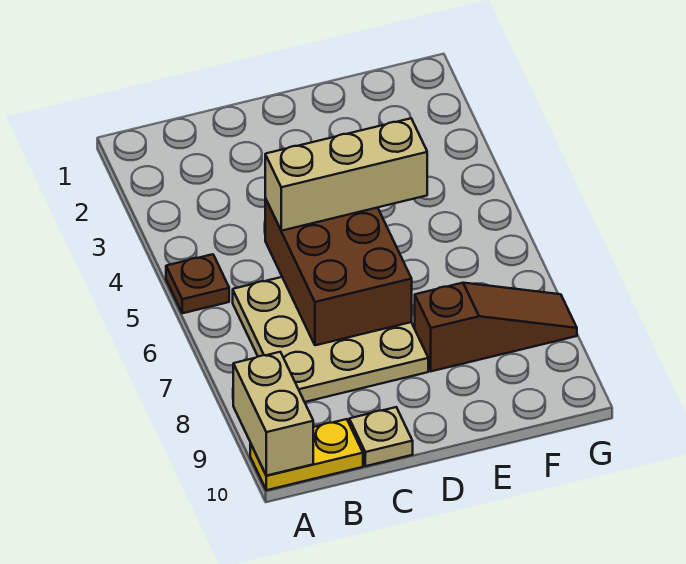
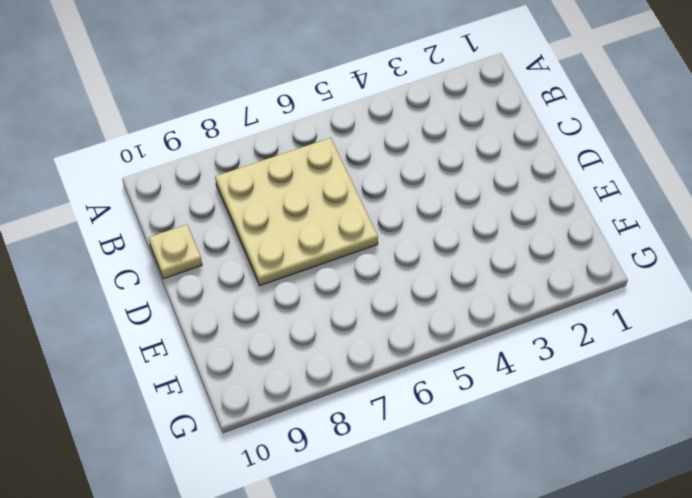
none -> brown plate A5 level 1
none -> yellow plate A10:B10 level 1

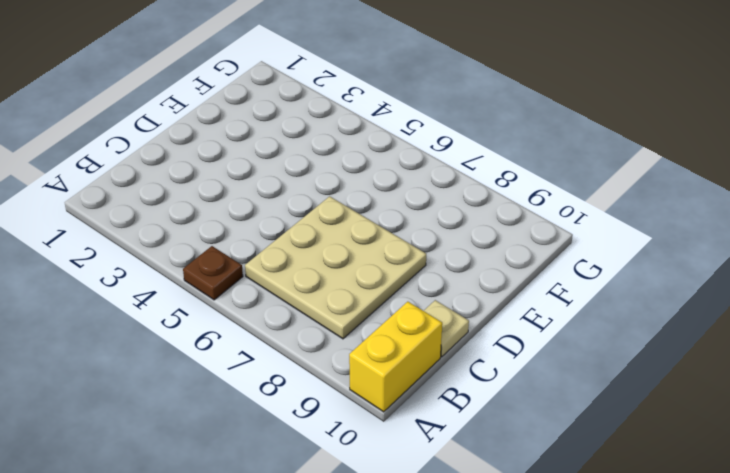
yellow brick A10:B10 level 1 -> yellow plate A10:B10 level 1
none -> brown slope E8:G8 level 1 top E
none -> tan brick A9:A10 level 2

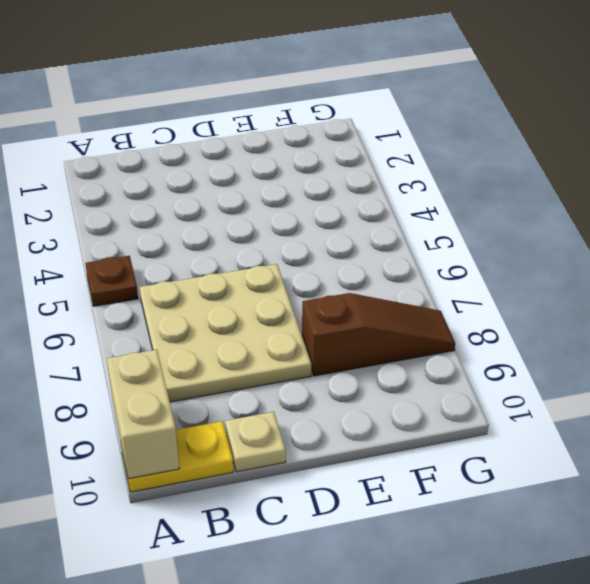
none -> brown brick C5:D7 level 2
none -> tan brick C5:E5 level 3

